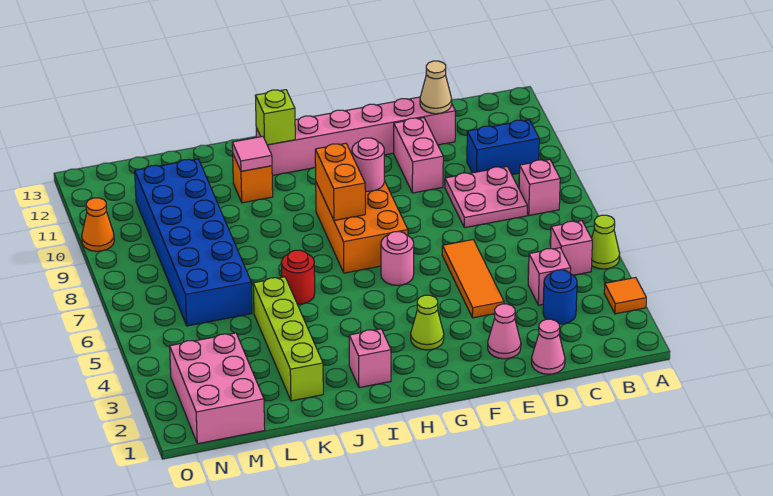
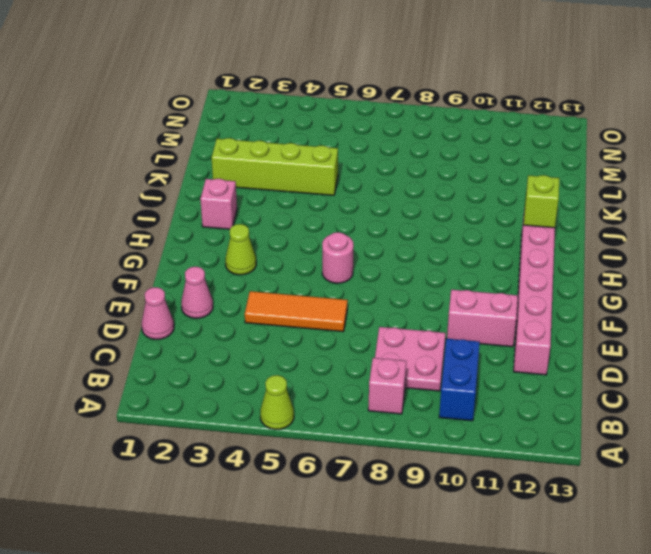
none -> orange tile A3 level 1
none -> pink brick B5 level 1
none -> blue round brick C3 level 1

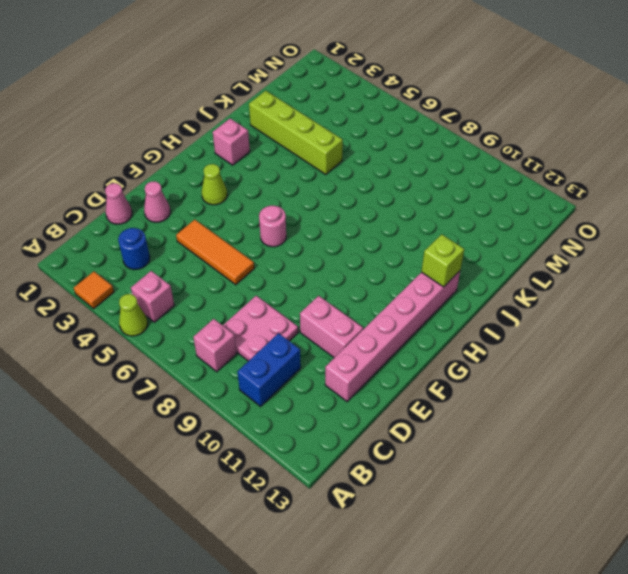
none -> pink brick C4 level 1
none -> orange brick G7:H9 level 1
none -> red round brick J6 level 1

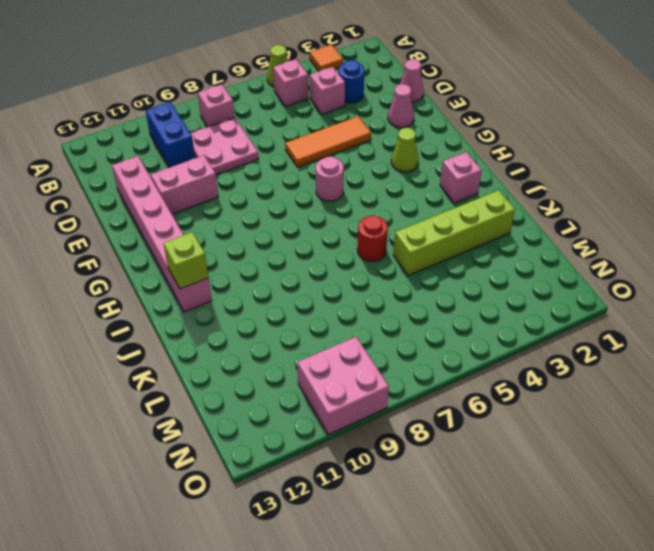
pink brick N9:O10 level 1 -> orange cone O10 level 1
none -> orange brick G7:H9 level 1
none -> orange brick J11 level 1
none -> blue brick L6:M11 level 1

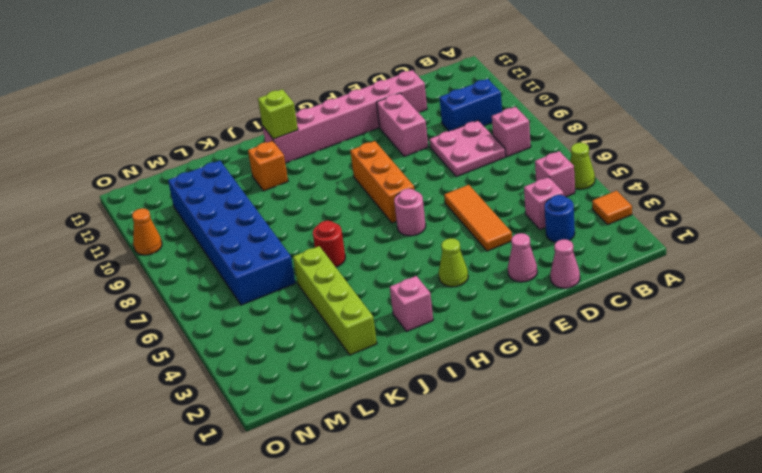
orange brick G7:G9 level 1 -> orange brick G7:H9 level 1
none -> pink brick M1:N3 level 1
none -> tan cone D12 level 2
none -> pink round brick G9 level 2

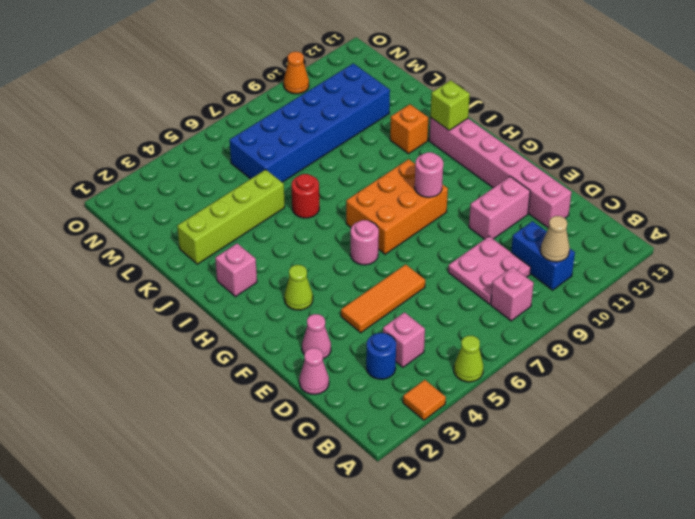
tan cone B10 level 2 -> tan cone D12 level 2
none -> pink brick B5 level 1
none -> pink brick M1:N3 level 1
none -> orange brick H8:H9 level 2

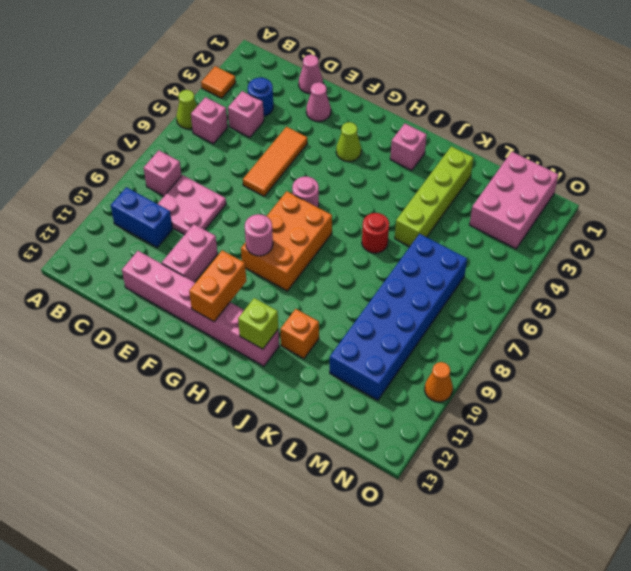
orange brick G11:G12 level 2 -> orange brick H8:H9 level 2
none -> tan cone D12 level 2
none -> pink tile J11 level 2

